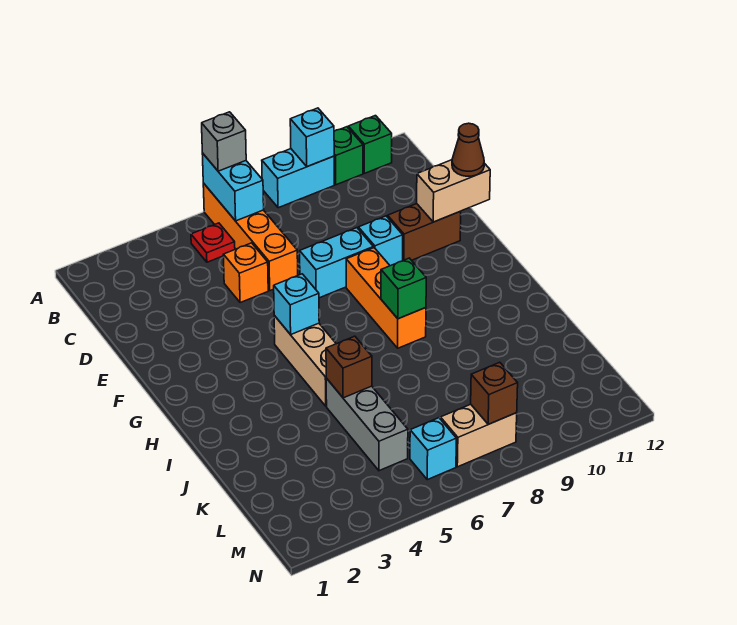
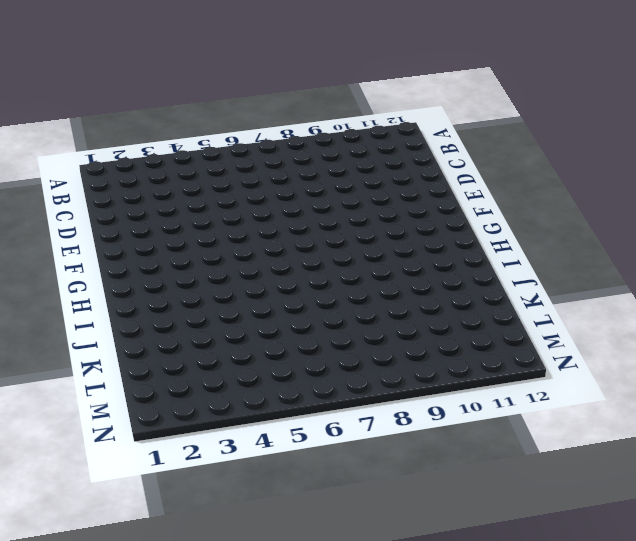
none -> orange brick A6:D6 level 1
none -> cyan brick A8:A9 level 1
none -> green brick A10 level 1

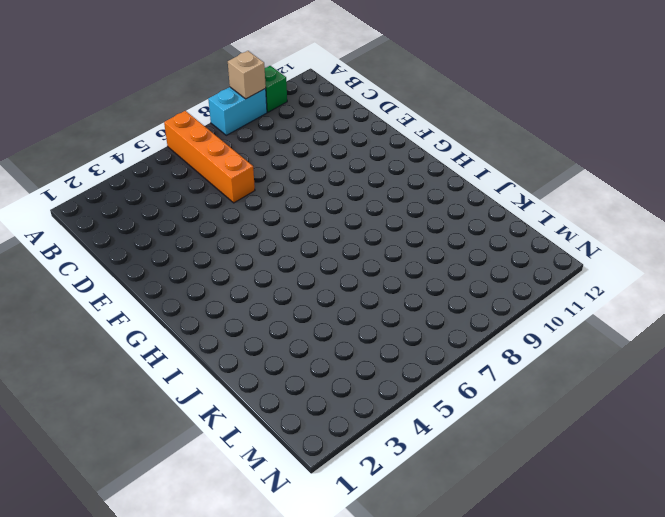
tan brick A9 level 2 -> cyan brick A9 level 2
none -> green brick A11 level 1
none -> red plate B5 level 1
none -> orange brick D5 level 1

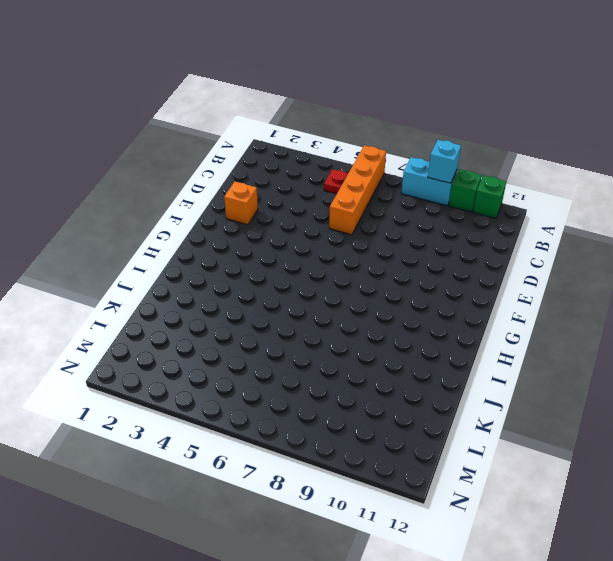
orange brick E2 level 1 -> orange brick D5 level 1
none -> cyan brick E7:E8 level 1
none -> cyan brick E9 level 1
none -> brown brick E10:E11 level 1

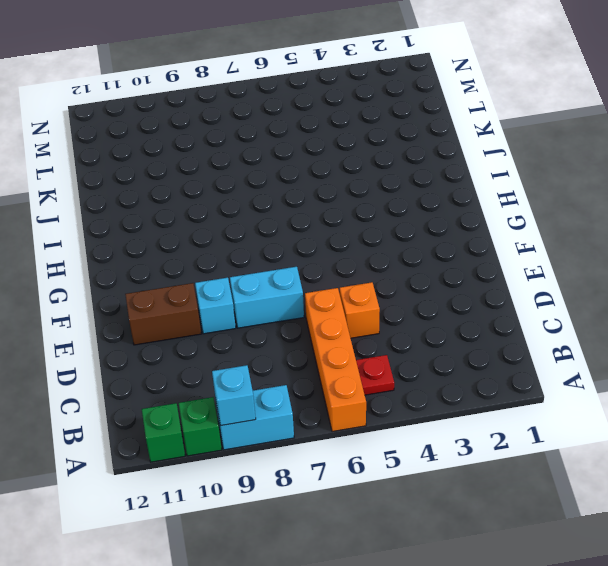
none -> orange brick F8:H8 level 1
none -> tan brick G5:I5 level 1
none -> grey brick J5:L5 level 1

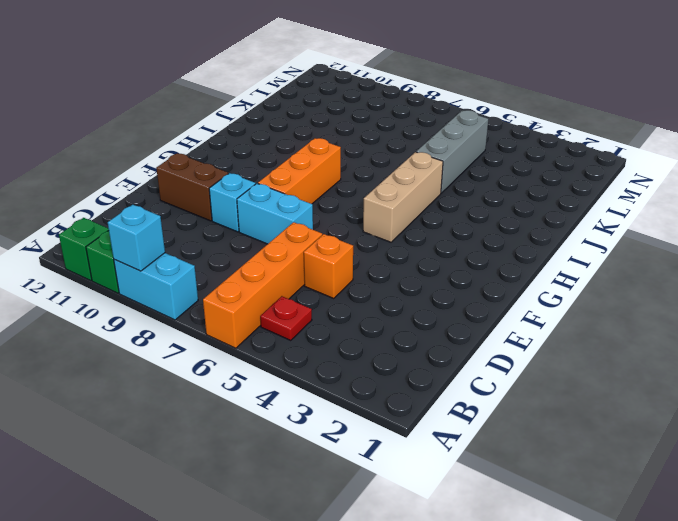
none -> cyan brick M6 level 1
none -> tan brick M7:M8 level 1
none -> cyan brick A6:B6 level 2

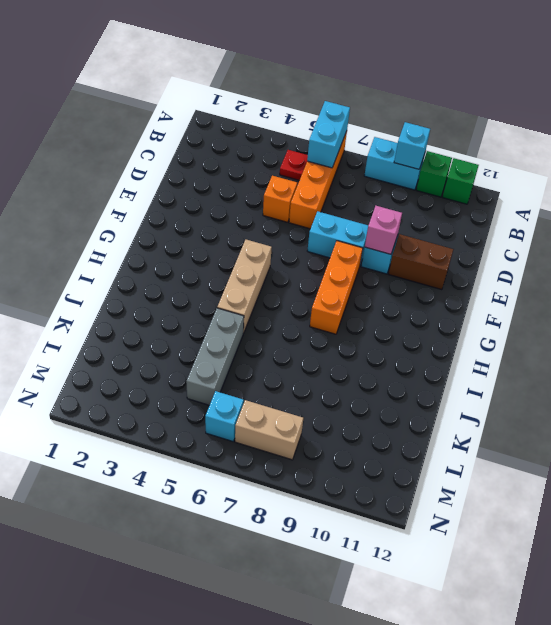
pink brick E9 level 2 -> none
none -> tan brick E11:E12 level 2
none -> cyan brick G5 level 2
none -> green brick H8 level 2

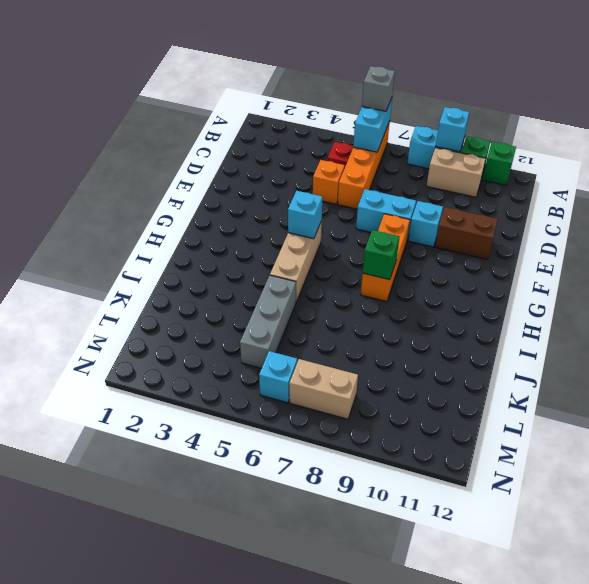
tan brick B9:B10 level 1 -> tan brick E11:E12 level 2
none -> brown brick J5 level 2
none -> brown brick M8 level 2
none -> brown cone E12 level 3

